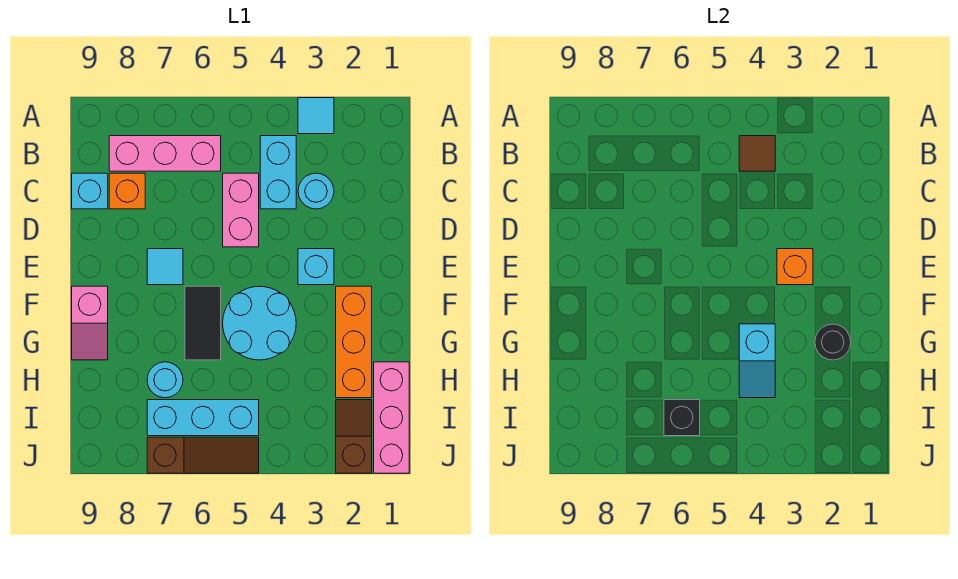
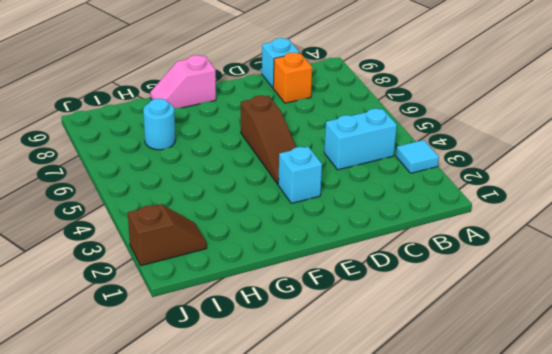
brown slope E4:E6 level 1 top 6 -> brown slope J5:J7 level 1 top 7
none -> pink brick B6:B8 level 1
none -> cyan round brick C3 level 1
none -> pink brick C5:D5 level 1

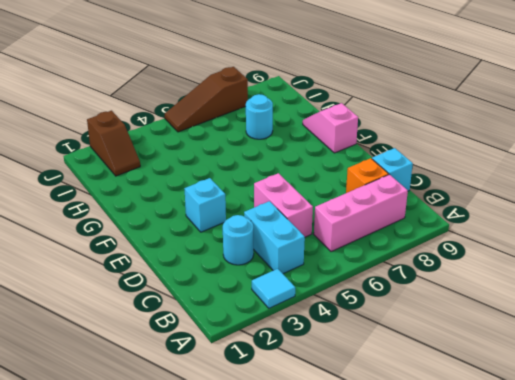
none -> cyan tile E7 level 1
none -> orange brick F2:H2 level 1
none -> cyan round brick F4:G5 level 1

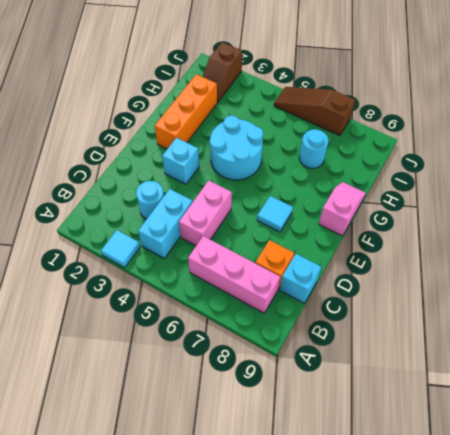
none -> black tile F6:G6 level 1
none -> pink brick H1:J1 level 1
none -> cyan brick I5:I7 level 1

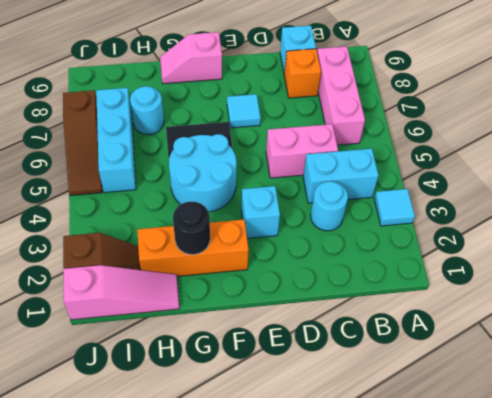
pink slope H1:J1 level 1 top J -> pink brick H1:J1 level 1
none -> brown tile B4 level 2
none -> orange brick E3 level 2
none -> cyan slope G4:H4 level 2 top G

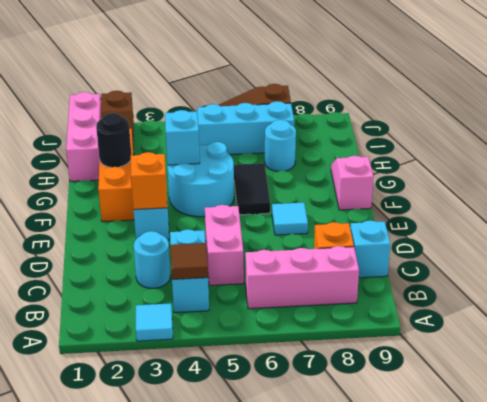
none -> black brick I6 level 2

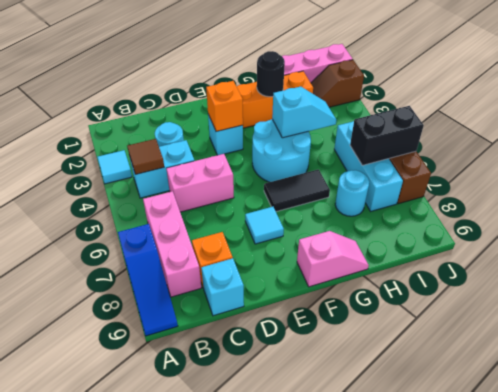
blue slope A7:A9 level 1 top 7 -> none
black brick I6:J6 level 2 -> black brick I6 level 2

